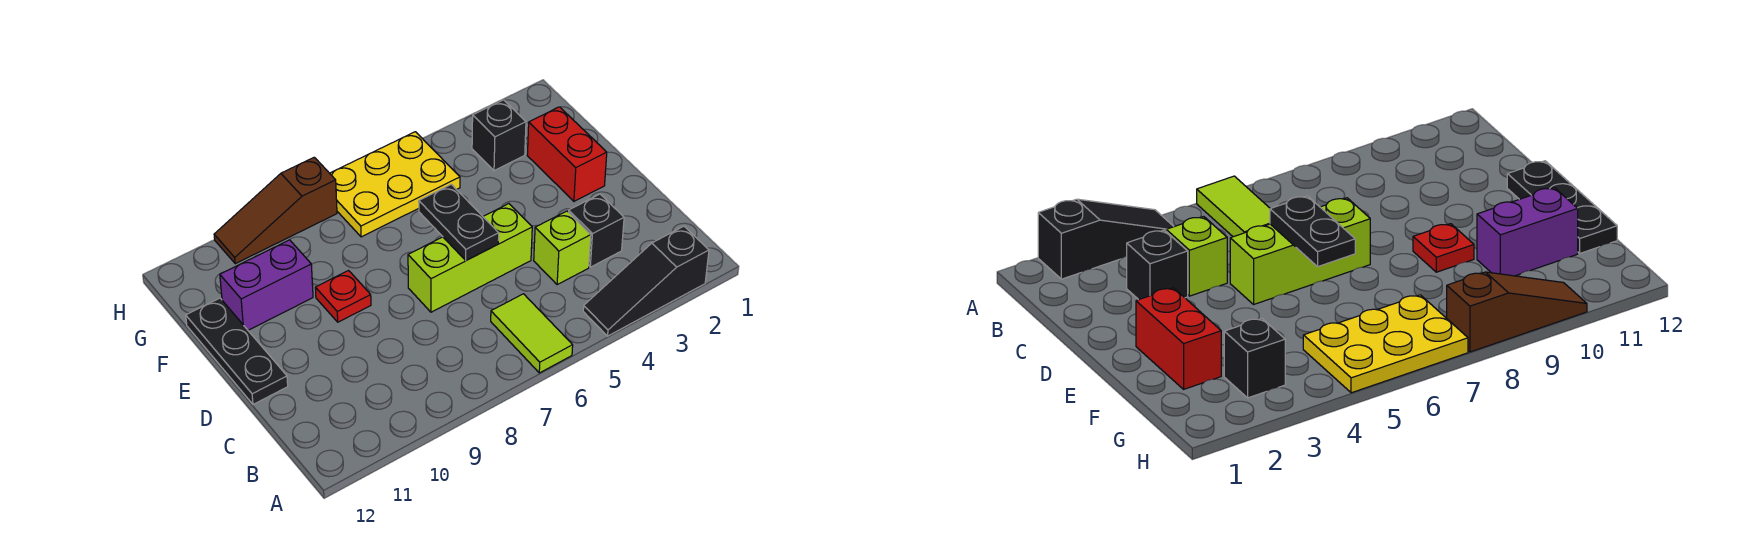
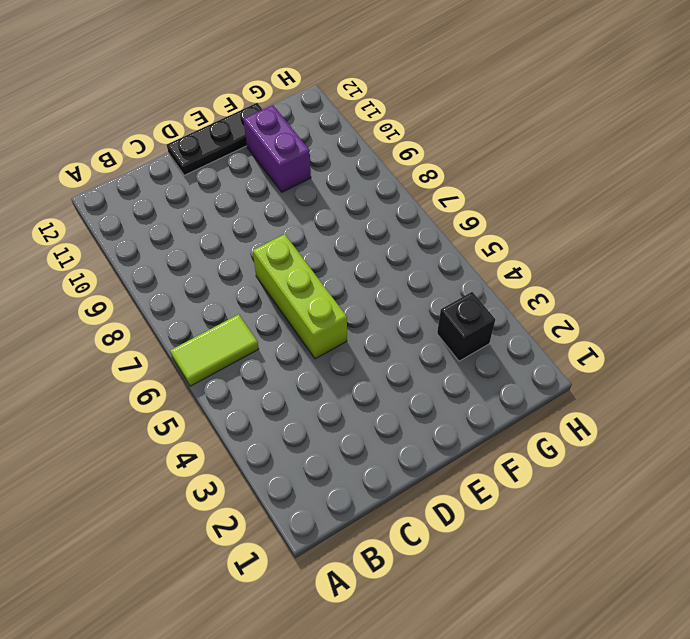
none -> black slope A2:A4 level 1 top 2
none -> black brick C3 level 1
none -> lime brick C4 level 1

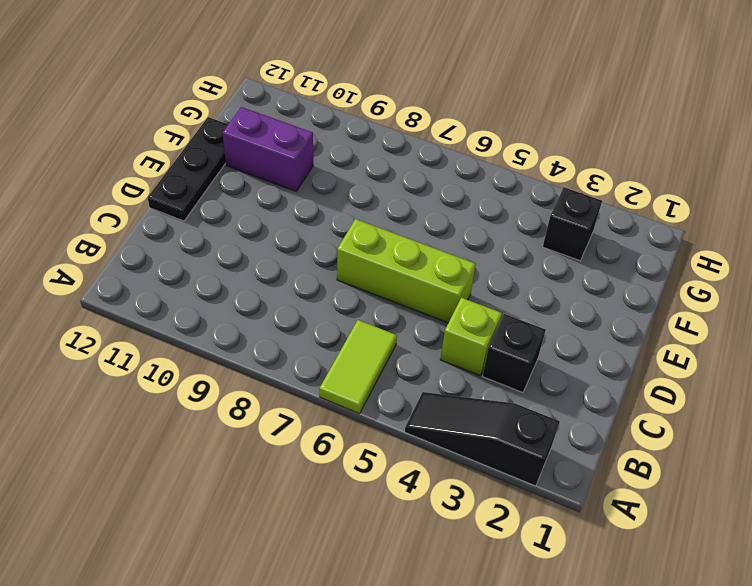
none -> red brick E2:F2 level 1
none -> red plate E9 level 1
none -> yellow plate G5:H7 level 1

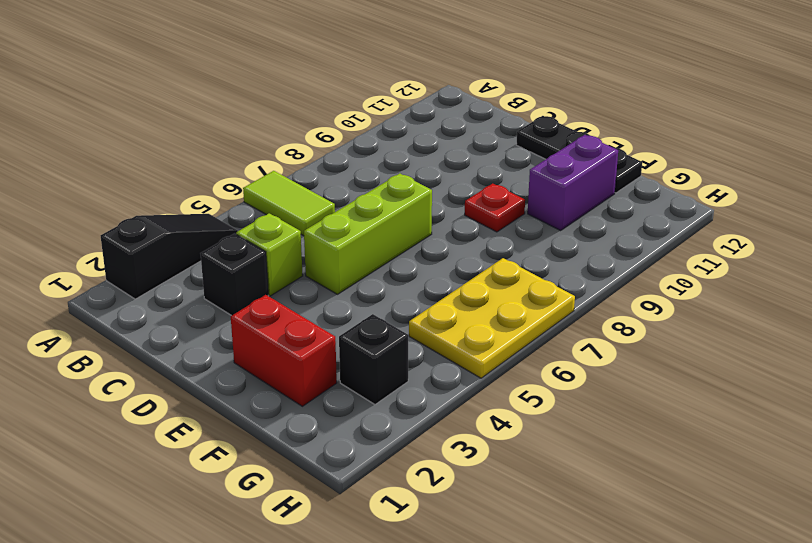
none -> brown slope H8:H10 level 1 top 8
none -> black plate D6:E6 level 2

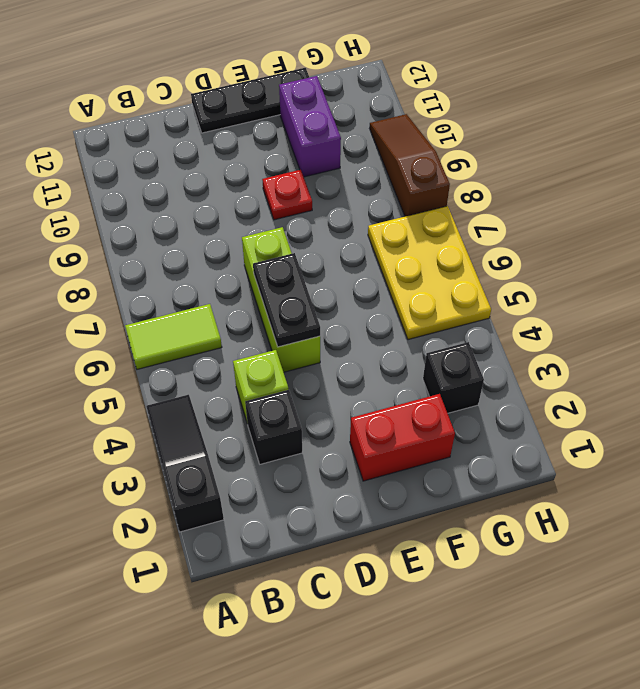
black plate D5:D6 level 2 -> black plate D6:E6 level 2

